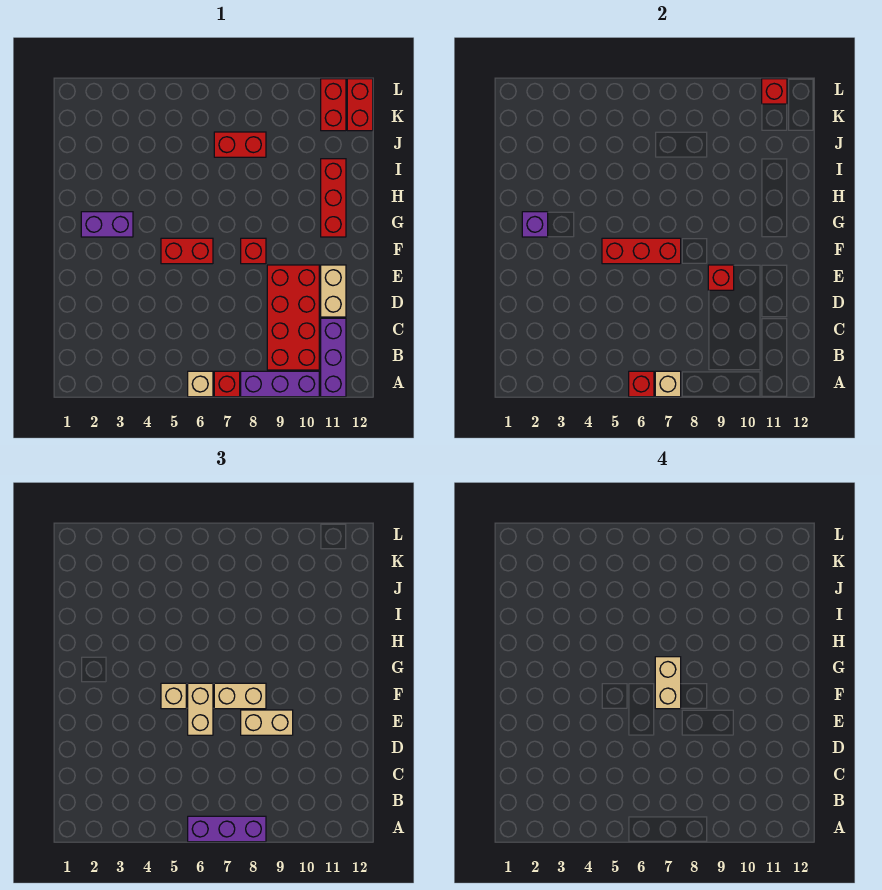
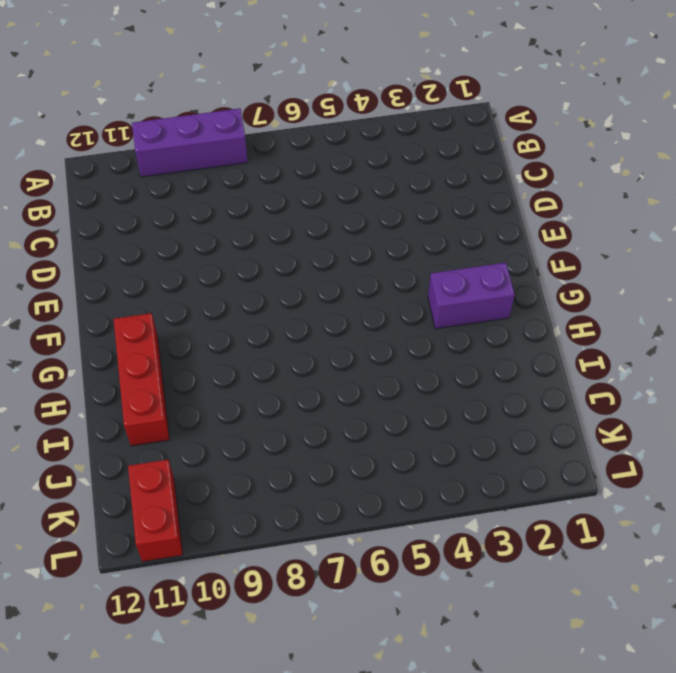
none -> tan brick A6 level 1
none -> red brick A7 level 1
none -> purple brick A11:C11 level 1

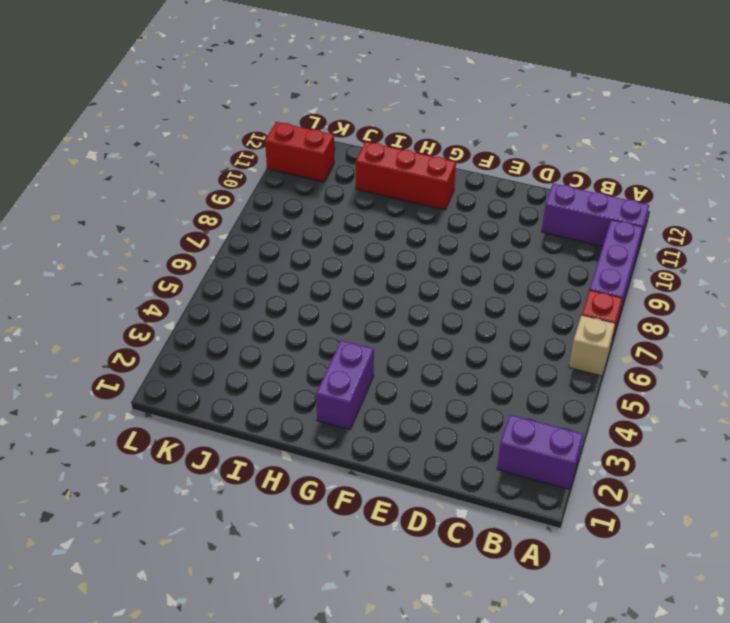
purple brick A2:B2 level 1 -> none
none -> red brick B9:E10 level 1
none -> tan brick D11:E11 level 1
none -> red brick F5:F6 level 1

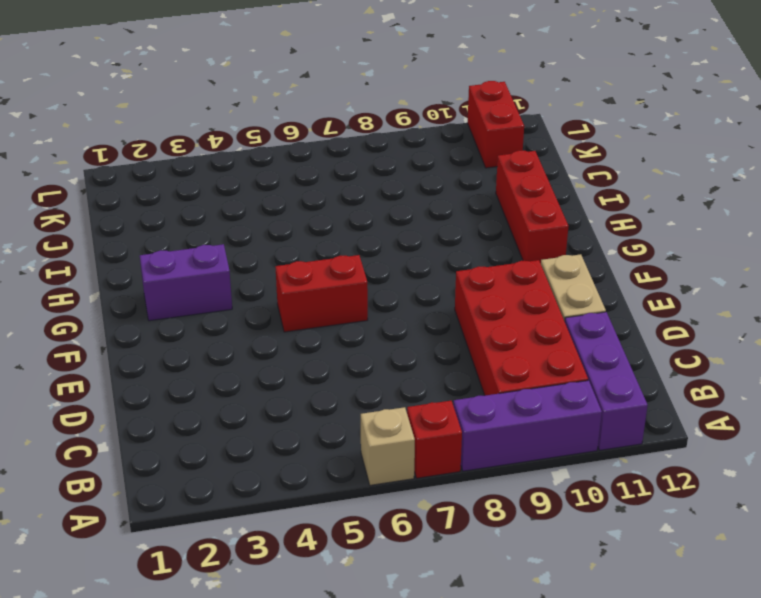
none -> red brick F8 level 1
none -> red brick J7:J8 level 1
none -> red brick K12:L12 level 1

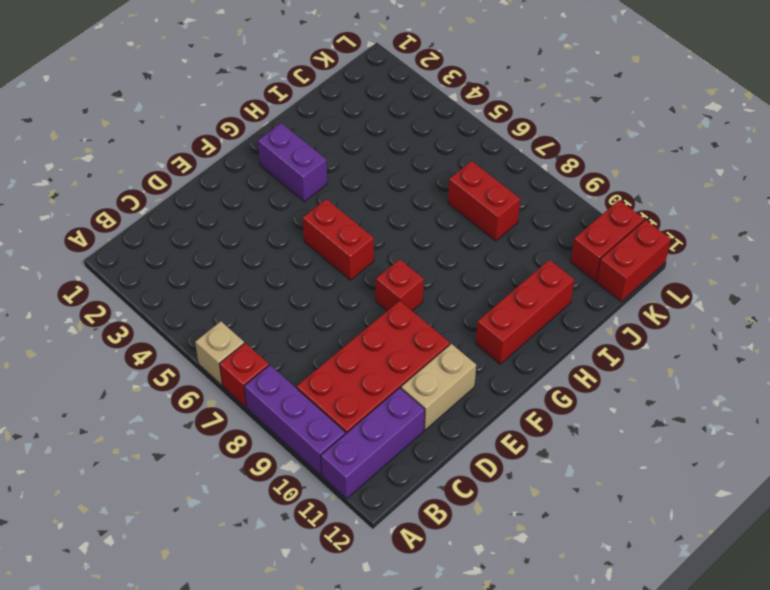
none -> red brick A6 level 2
none -> tan brick A7 level 2
none -> red brick E9 level 2

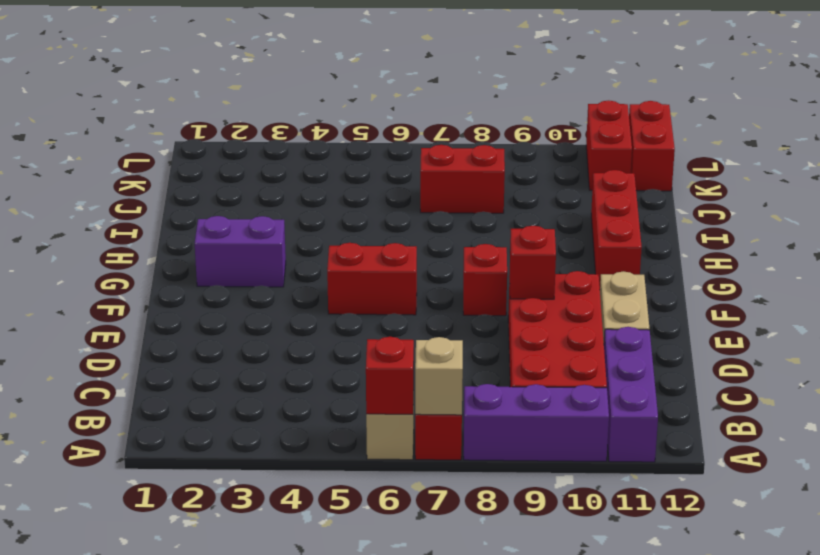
none -> red brick F5:F7 level 2
none -> purple brick G2 level 2
none -> red brick L11 level 2

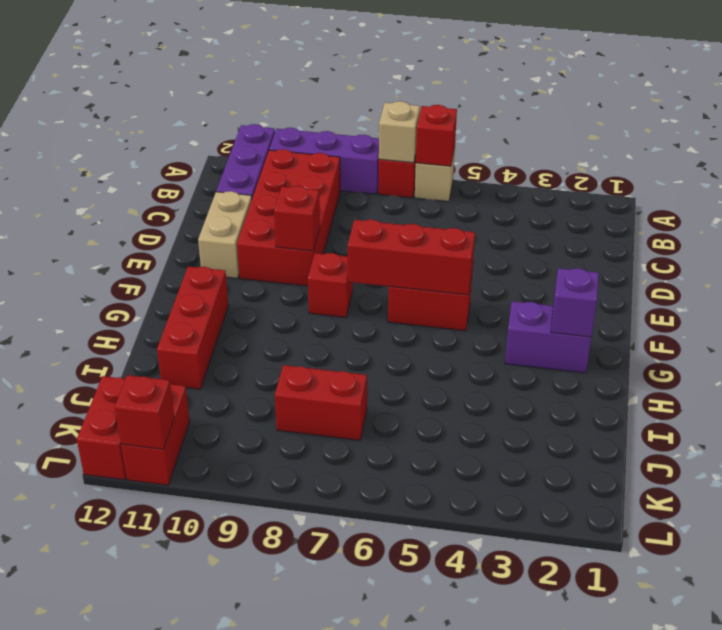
none -> purple brick A6:A8 level 3
none -> tan brick E6:F6 level 3
none -> tan brick E8:E9 level 3

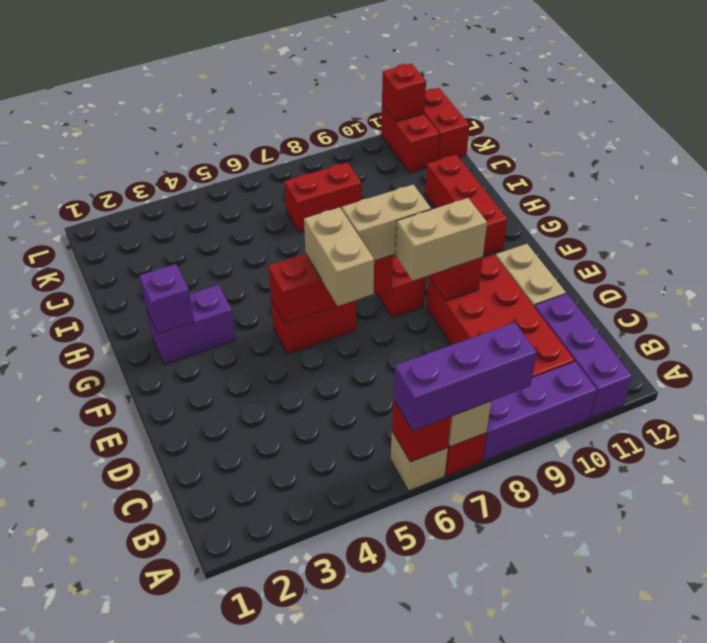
none -> tan brick F5 level 3
none -> tan brick F7:G7 level 4

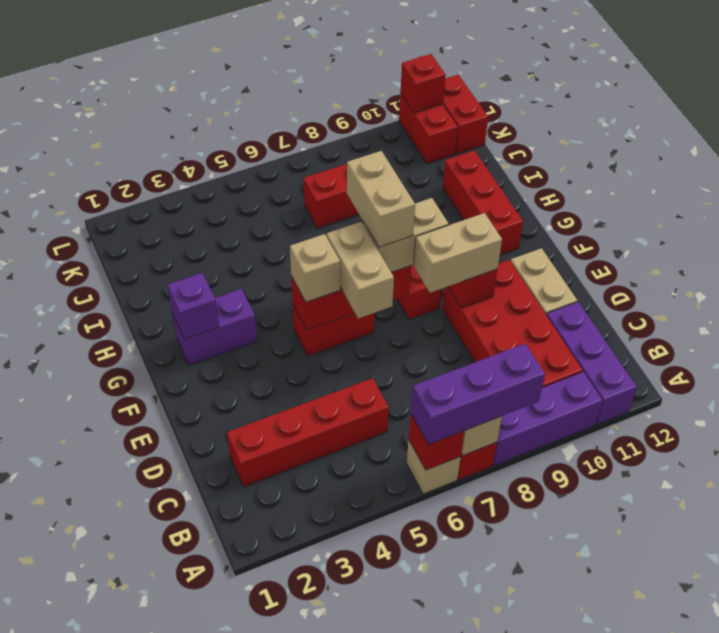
red brick C2:C5 level 1 -> none

